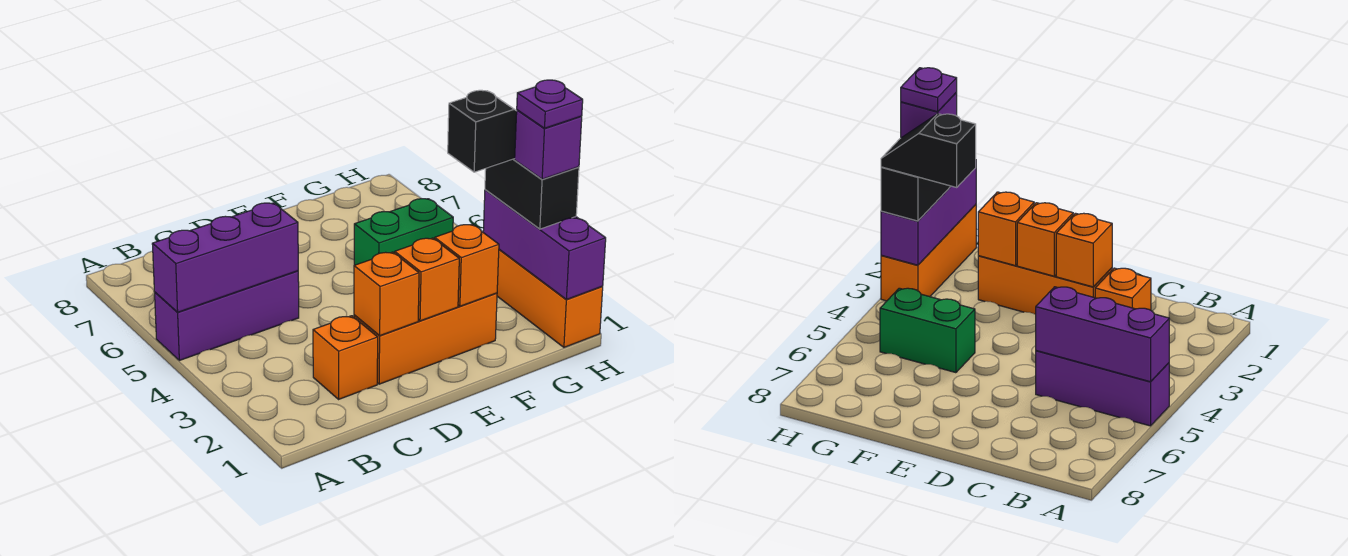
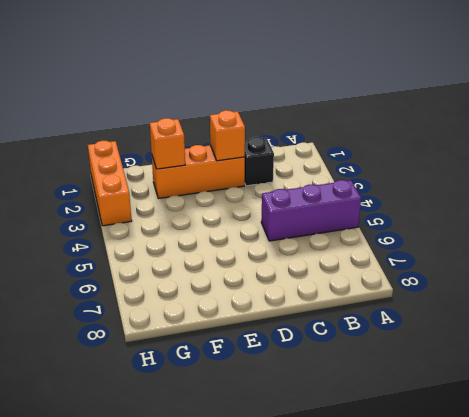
black brick C2 level 1 -> orange brick C2 level 1
none -> green brick F5:G5 level 1
none -> purple brick A5:C5 level 2
none -> orange brick E2 level 2

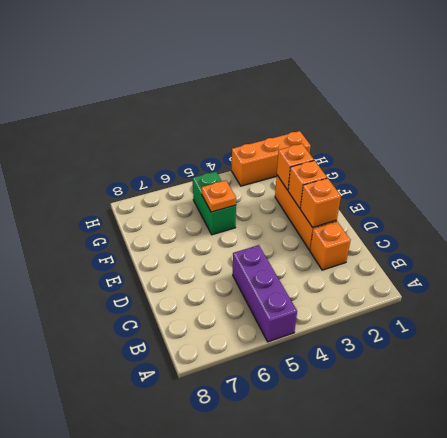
orange plate F5 level 2 -> none
none -> purple brick A5:C5 level 2
none -> purple brick H1:H3 level 2
none -> black brick H2:H3 level 3

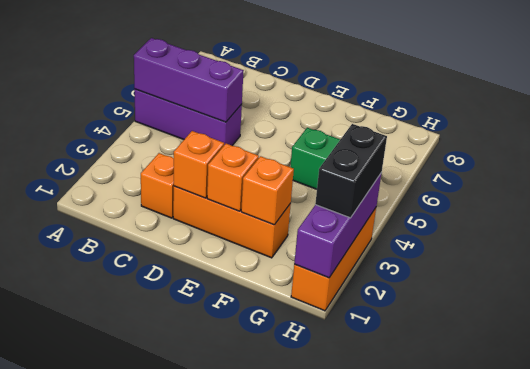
none -> black slope G3:H3 level 4 top G
none -> purple brick H2 level 4
none -> purple plate H2 level 5

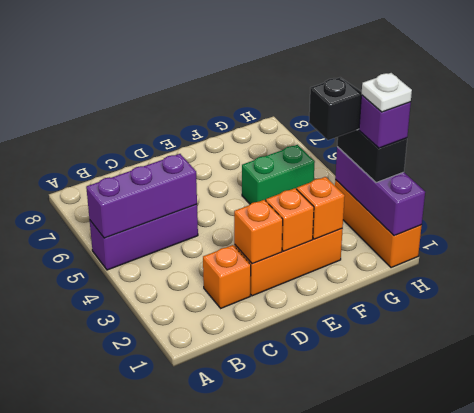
white plate H2 level 5 -> purple plate H2 level 5

